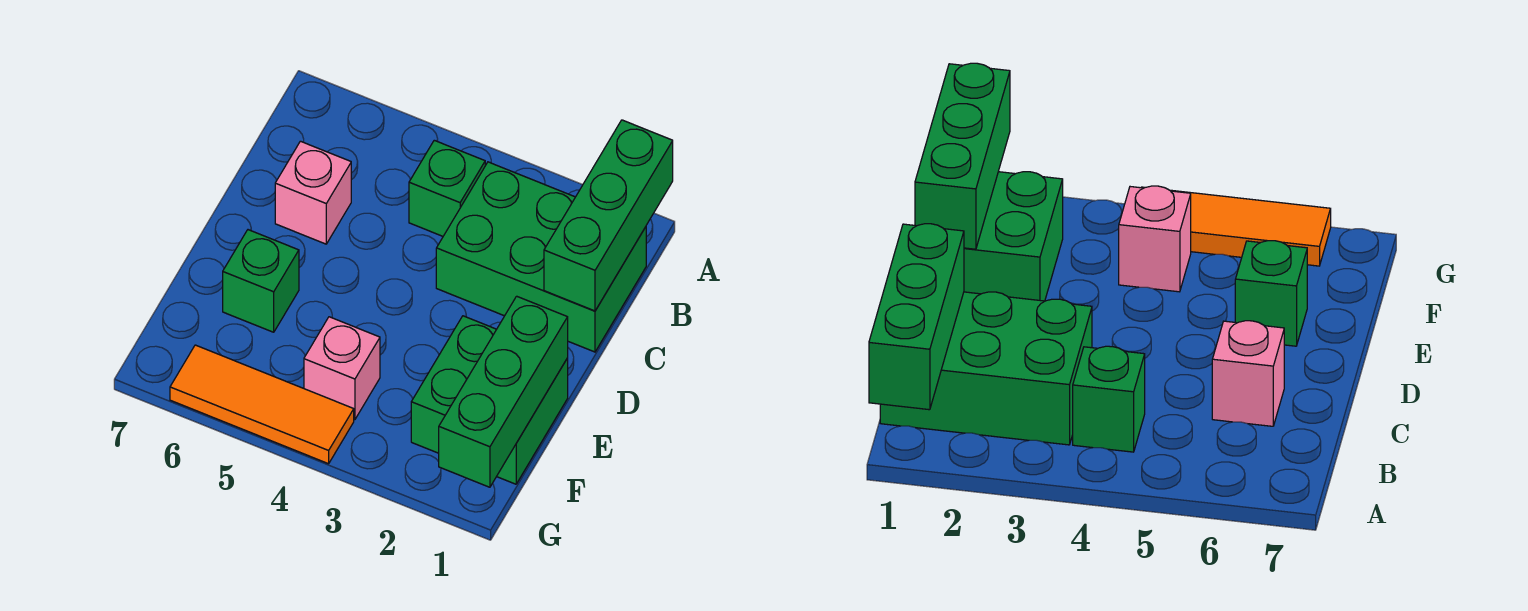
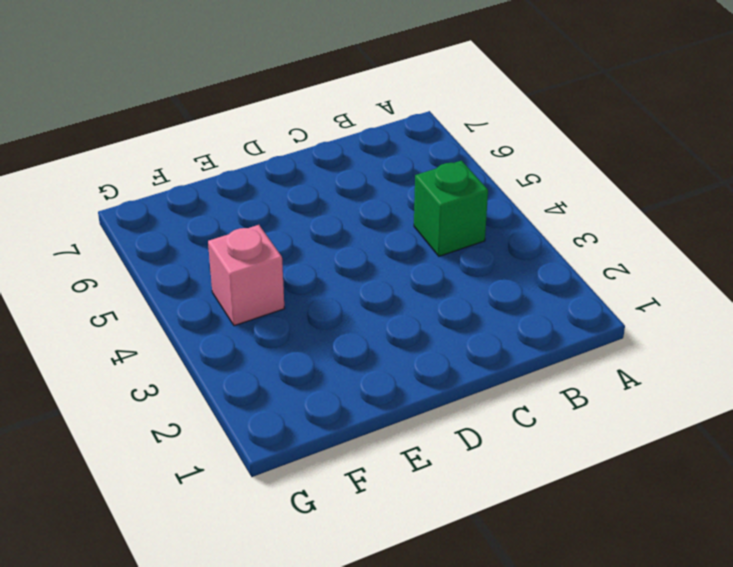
none -> green brick B1:C3 level 1
none -> pink brick C6 level 1

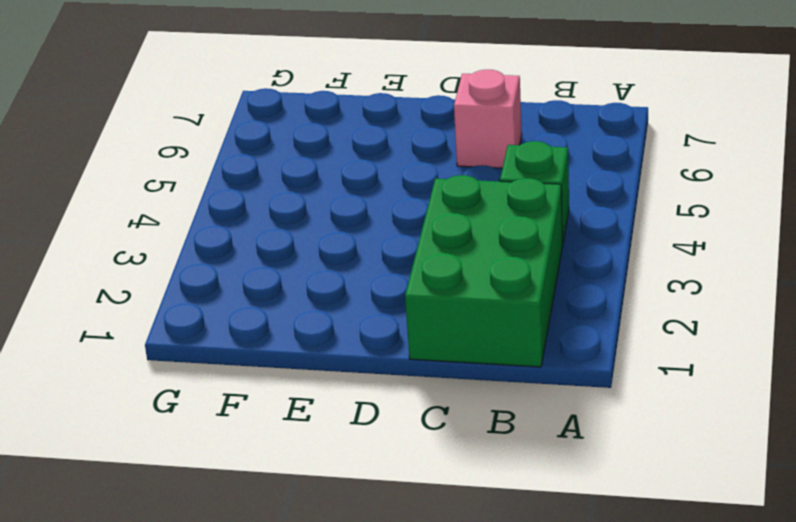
none -> green brick E1:F2 level 1
none -> green brick E6 level 1

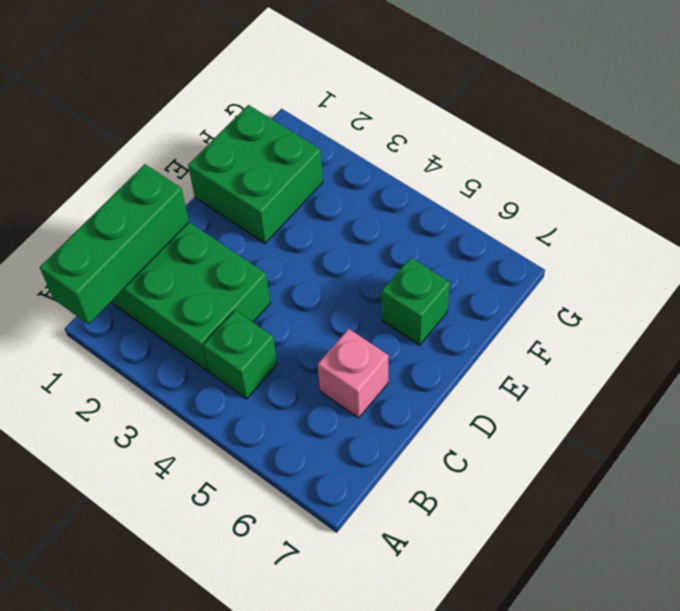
none -> pink brick F4 level 1
none -> orange tile G4:G6 level 1

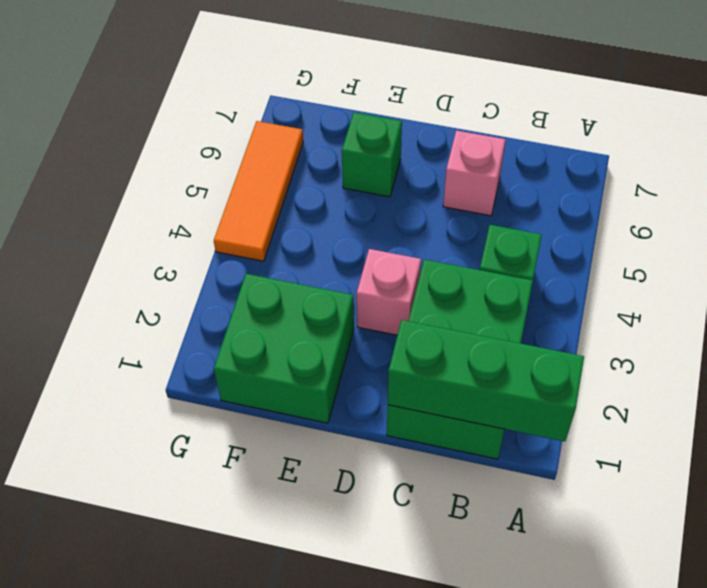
pink brick D3 level 1 -> pink brick F4 level 1
none -> green brick E1:G1 level 2

